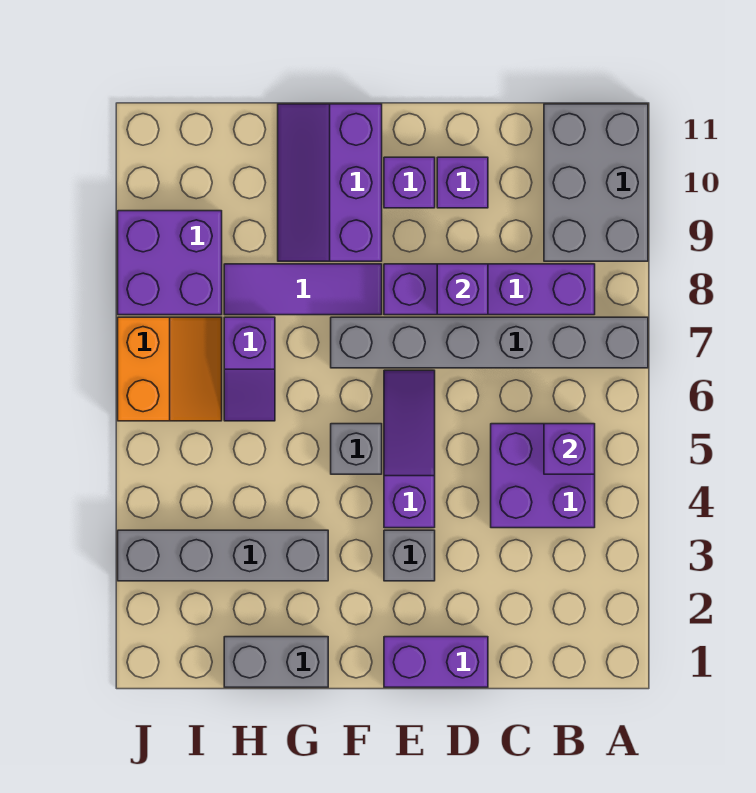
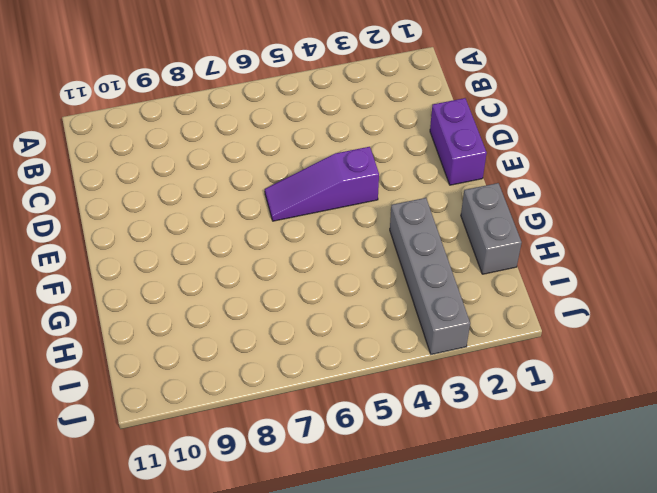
none -> grey brick A7:F7 level 1
none -> grey brick A9:B11 level 1
none -> purple brick B4:C5 level 1

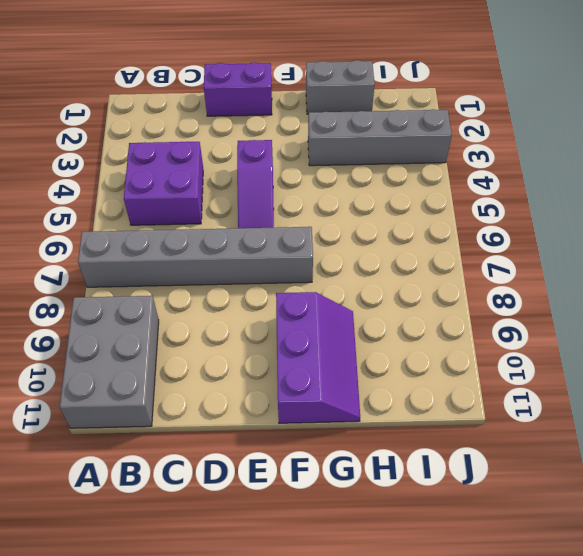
none -> purple brick B8:E8 level 1
none -> purple brick D10 level 1
none -> grey brick E3 level 1

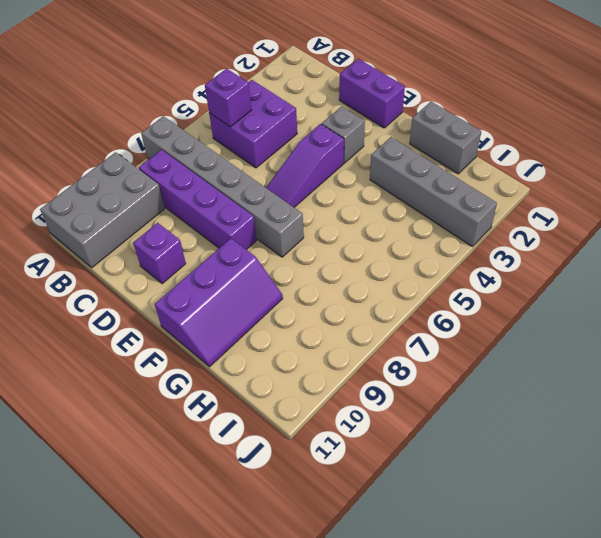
none -> purple brick E10 level 1
none -> grey brick F5 level 1
none -> purple tile F8:H8 level 1

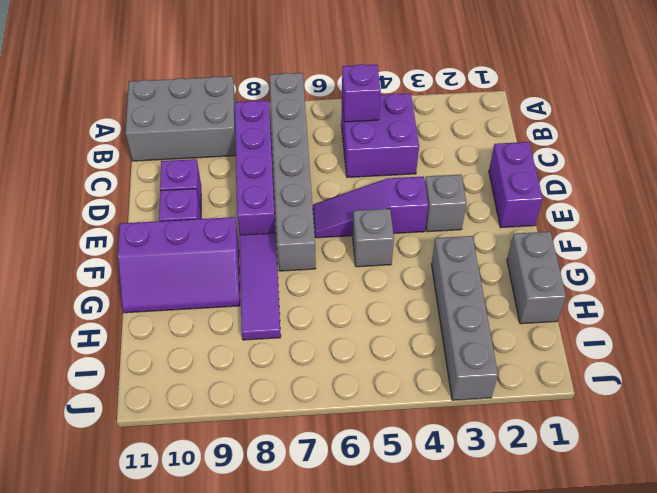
none -> purple slope H6:H7 level 1 top 7
none -> orange slope I6:J7 level 1 top J
none -> purple brick I8:J9 level 1

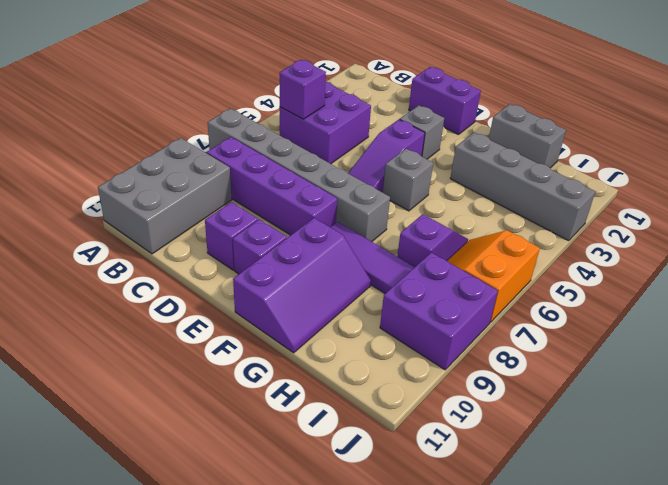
none -> purple brick D8 level 2

